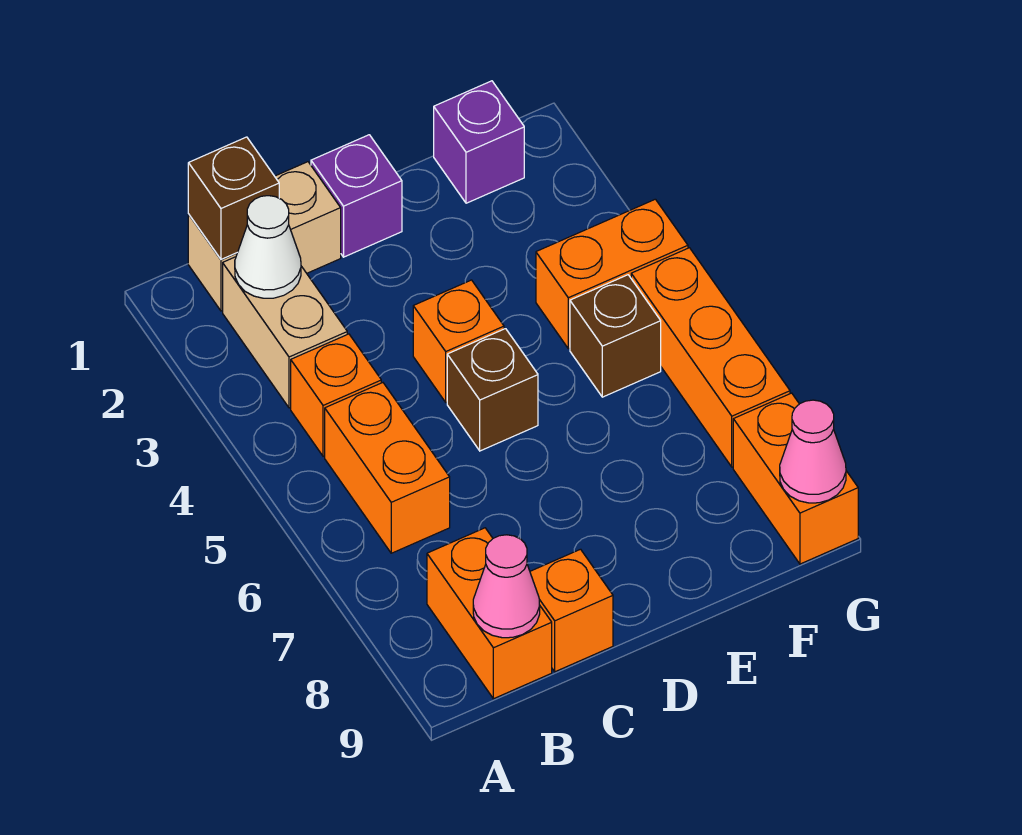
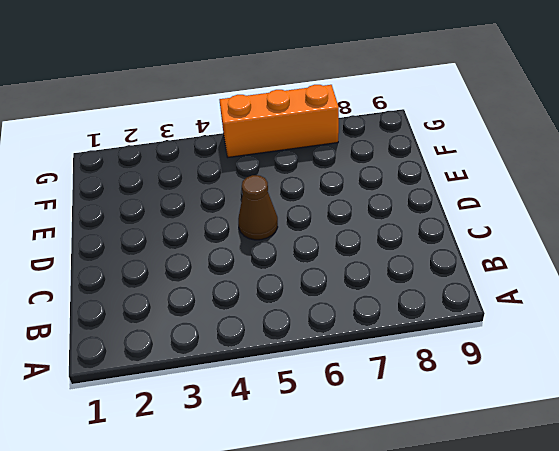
brown cone D5 level 1 -> brown brick D5 level 1
none -> tan brick B1:C1 level 1
none -> tan brick B2:B3 level 1
none -> orange brick B4 level 1

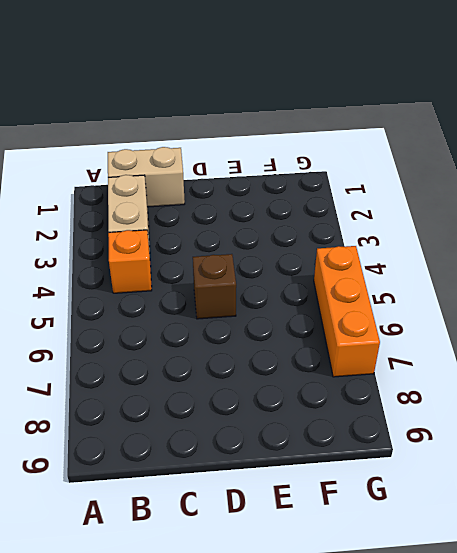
none -> orange brick B5:B6 level 1
none -> orange brick B8:B9 level 1
none -> orange brick C9 level 1

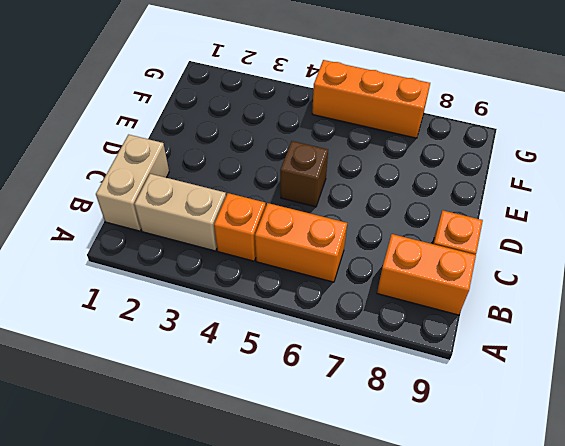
none -> purple brick D1 level 1
none -> orange brick D4 level 1
none -> purple brick F1 level 1

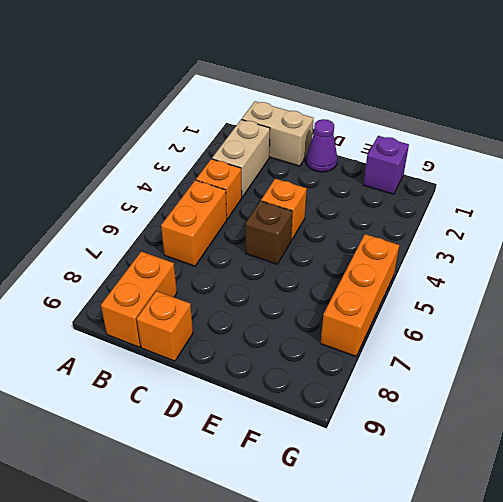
purple cone D1 level 1 -> purple brick D1 level 1
none -> orange brick F4:G4 level 1
none -> brown brick F5 level 1
none -> orange brick G8:G9 level 1

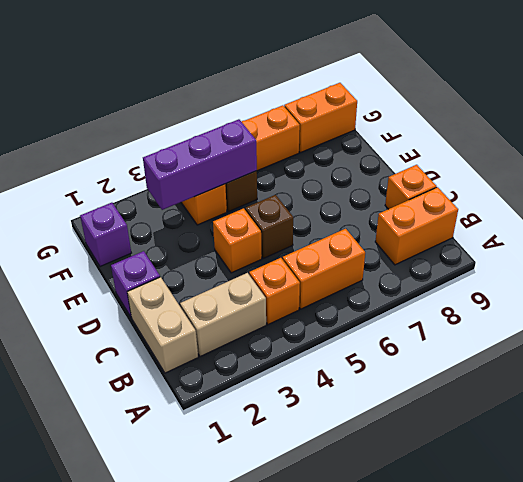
purple brick F3:F5 level 2 -> none
none -> brown brick B1 level 2
none -> white cone B2 level 2
none -> pink cone B9 level 2

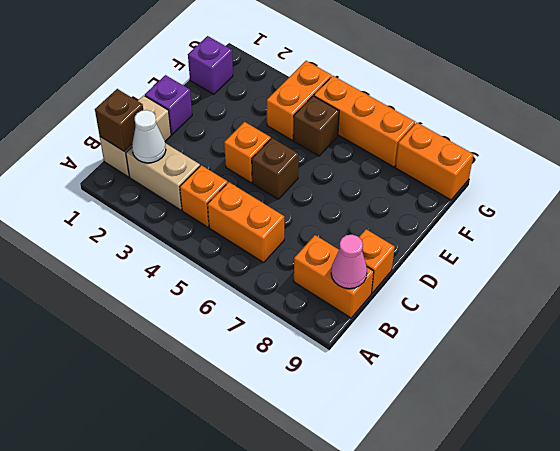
none -> pink cone G9 level 2

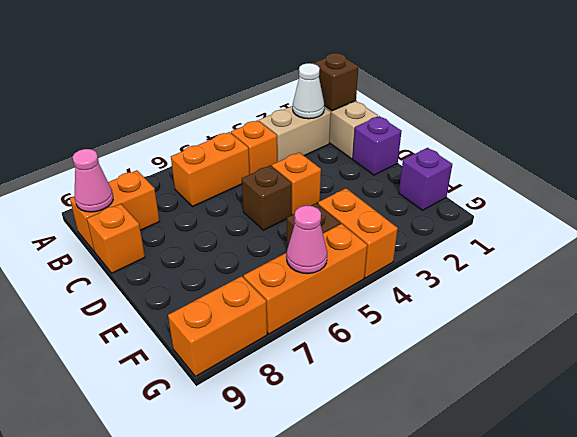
pink cone G6 level 2 -> pink cone G9 level 2

